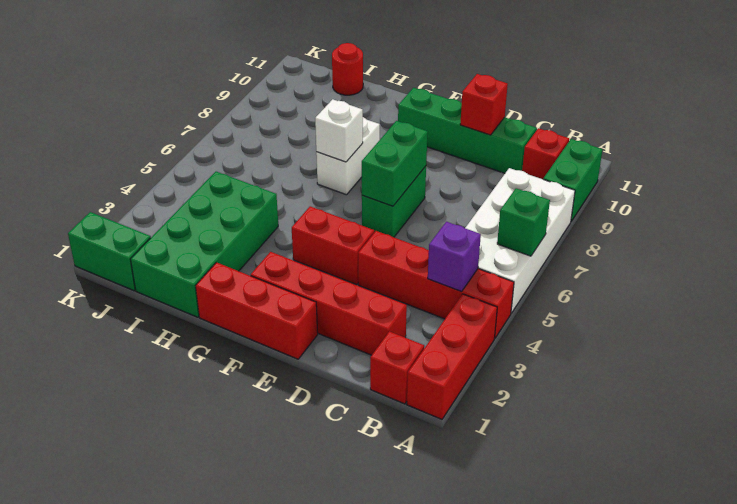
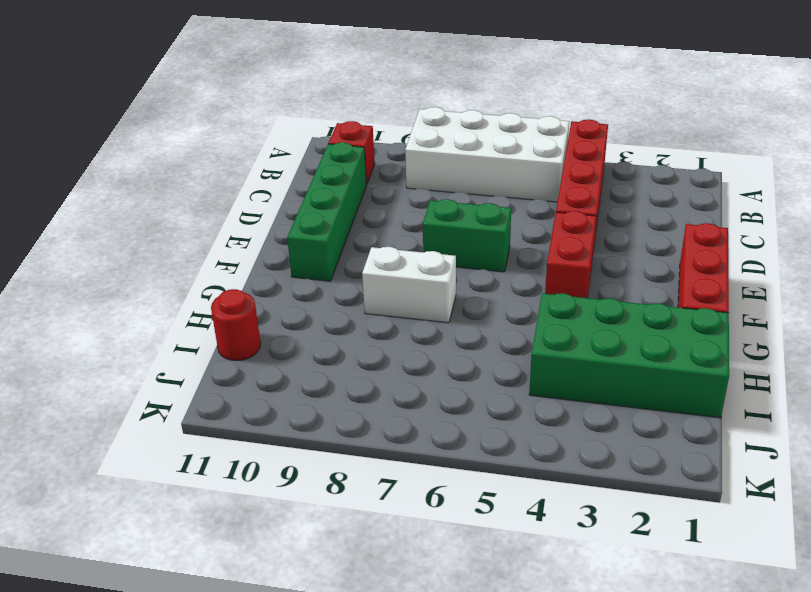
none -> red brick A1:A3 level 1
none -> green brick A9:A10 level 1
none -> red brick B1 level 1

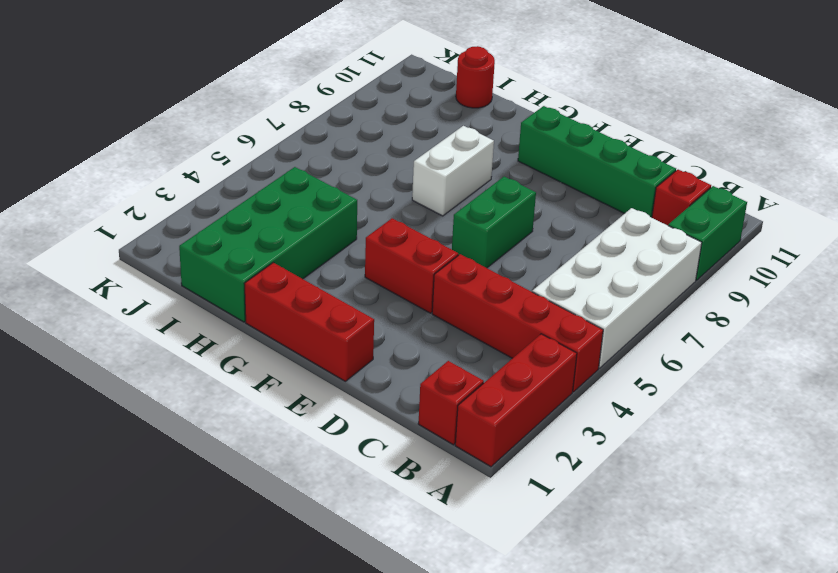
none -> red brick C2:F2 level 1
none -> green brick J1:K1 level 1
none -> green brick A6 level 2

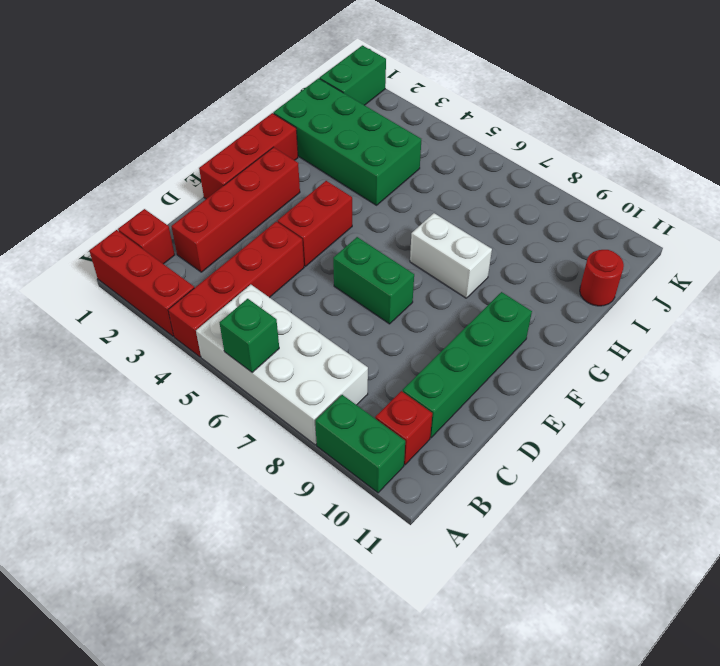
none -> purple brick B4 level 2
none -> red brick D10 level 2
none -> green brick E6:E7 level 2

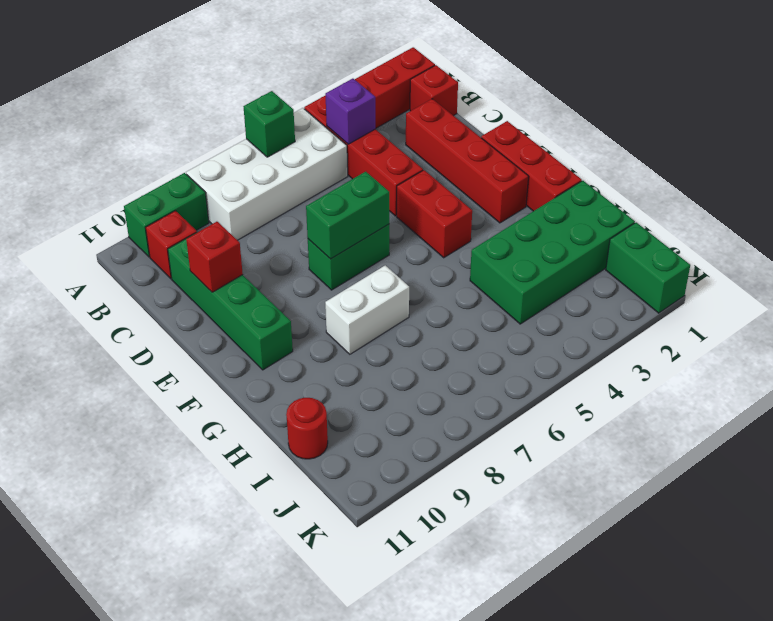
none -> white brick G7 level 2

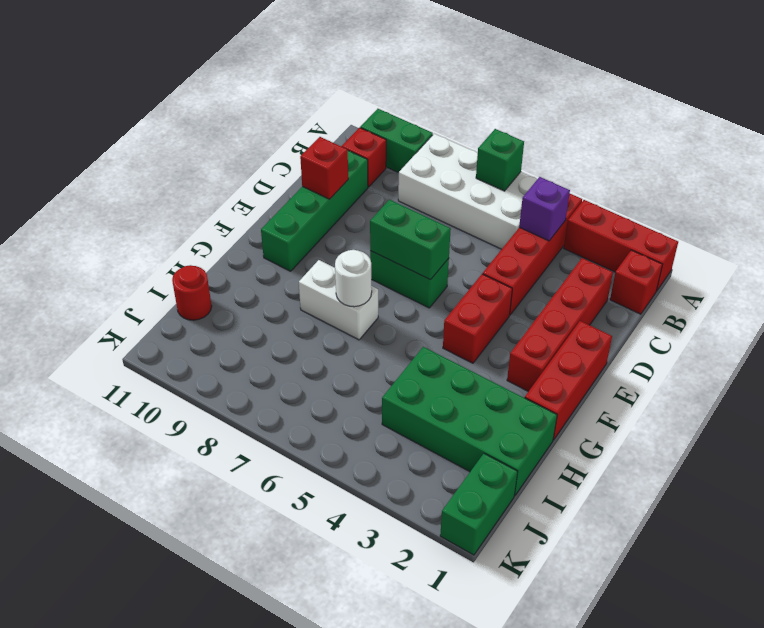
white round brick G7 level 2 -> white brick G7 level 2

